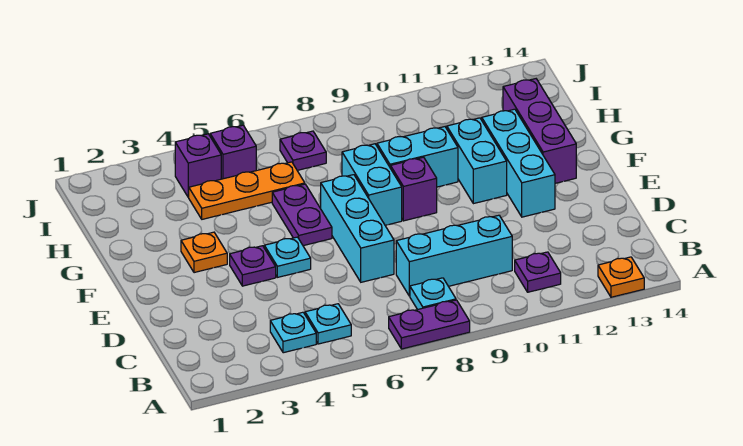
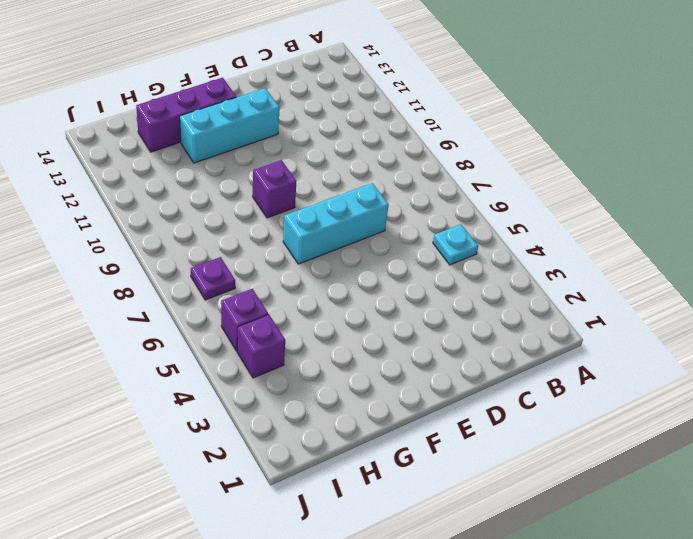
none -> purple plate A7:A8 level 1
none -> orange plate A13 level 1
none -> cyan plate B4 level 1

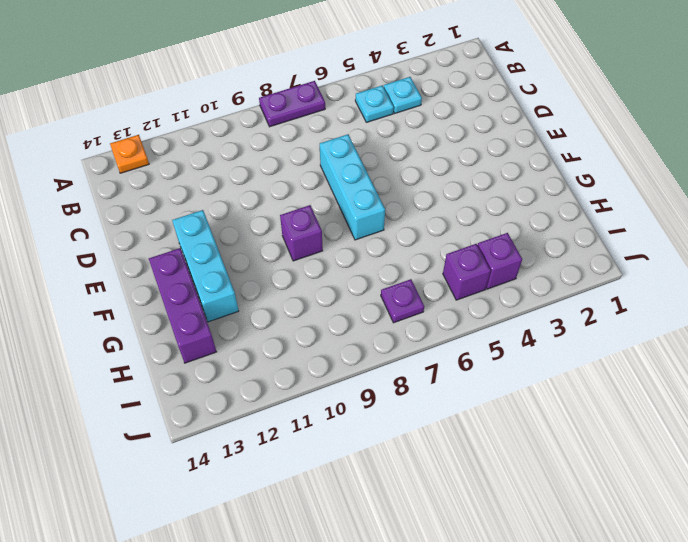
none -> cyan plate B8 level 1
none -> purple plate B11 level 1
none -> cyan brick C8:C10 level 1

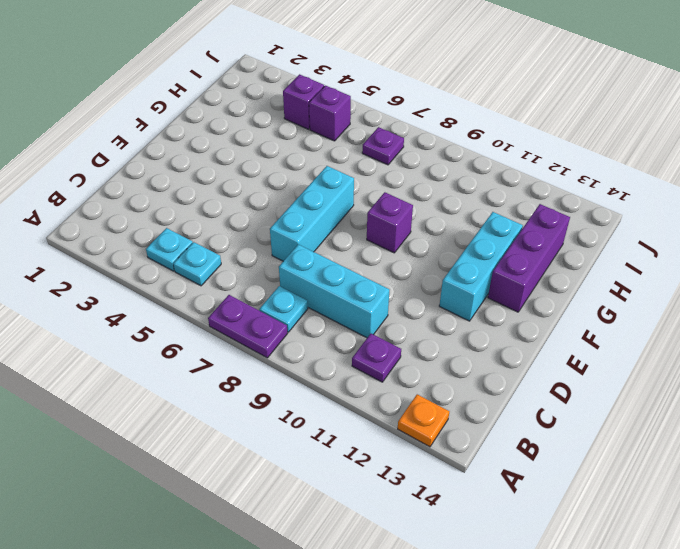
none -> purple plate E4 level 1
none -> cyan plate E5 level 1
none -> orange plate F3 level 1

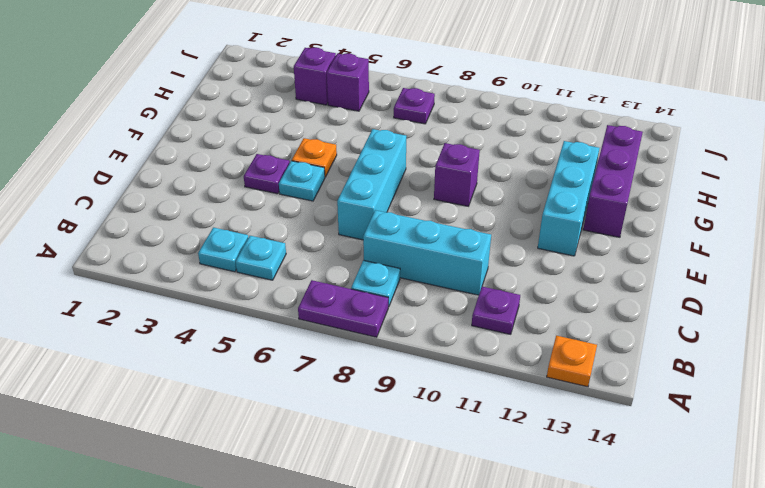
orange plate F5 level 1 -> orange plate F3 level 1
none -> purple plate F6:G6 level 1
none -> cyan brick F8:G8 level 1
none -> cyan brick F11:G11 level 1

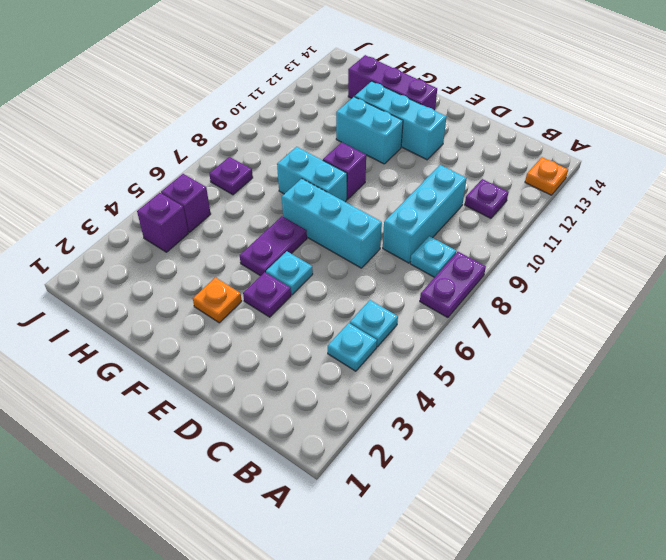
purple plate F5:F6 level 1 -> purple plate F6:G6 level 1
none -> cyan brick G9:G10 level 1
none -> orange plate H4:H6 level 1

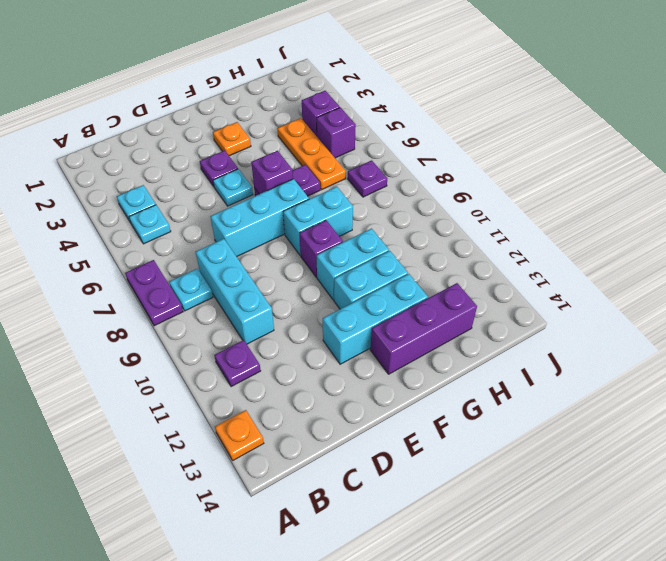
purple brick F6 level 2 -> none
cyan brick F10:G10 level 1 -> cyan brick G9:G10 level 1

